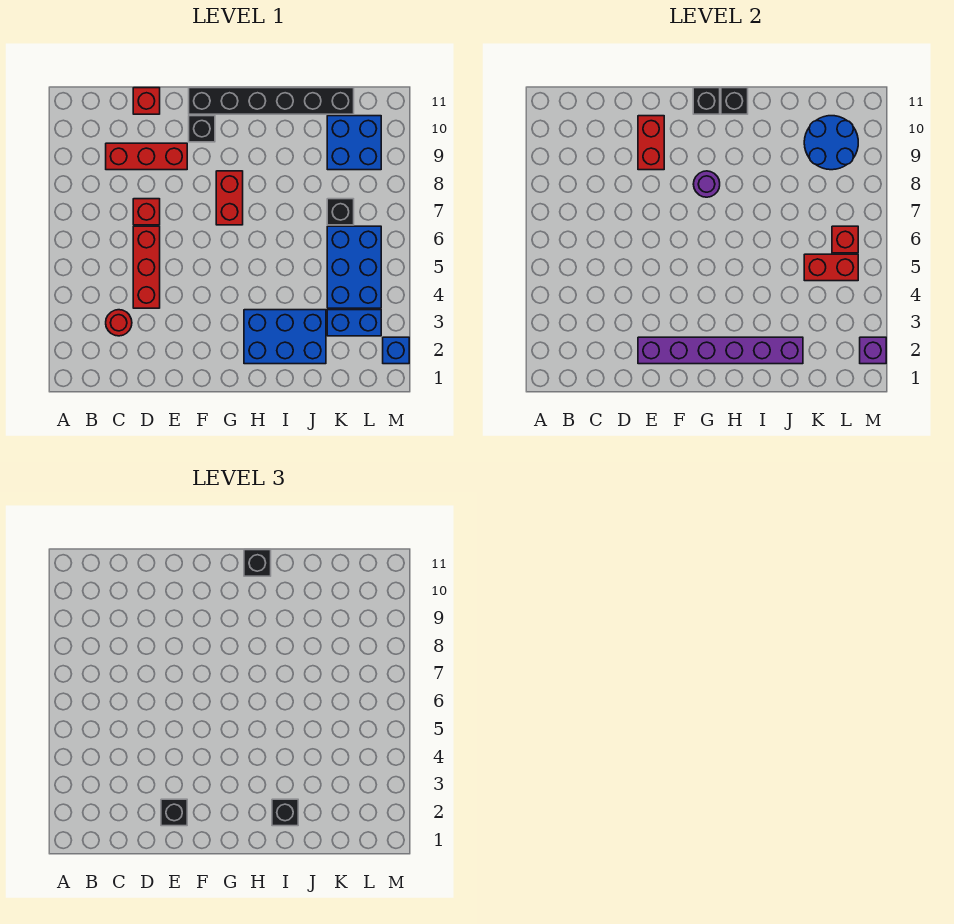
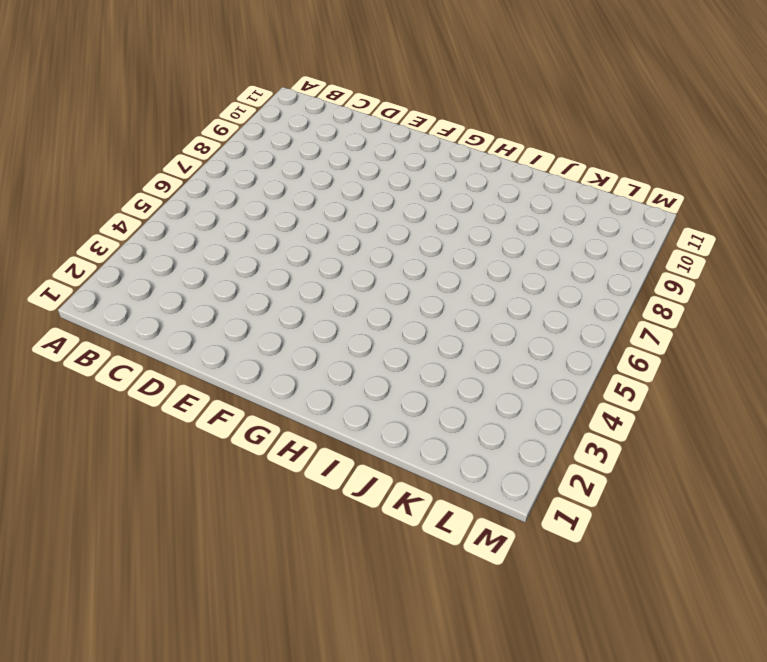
none -> red round brick C3 level 1
none -> red brick C9:E9 level 1
none -> red brick D4:D6 level 1

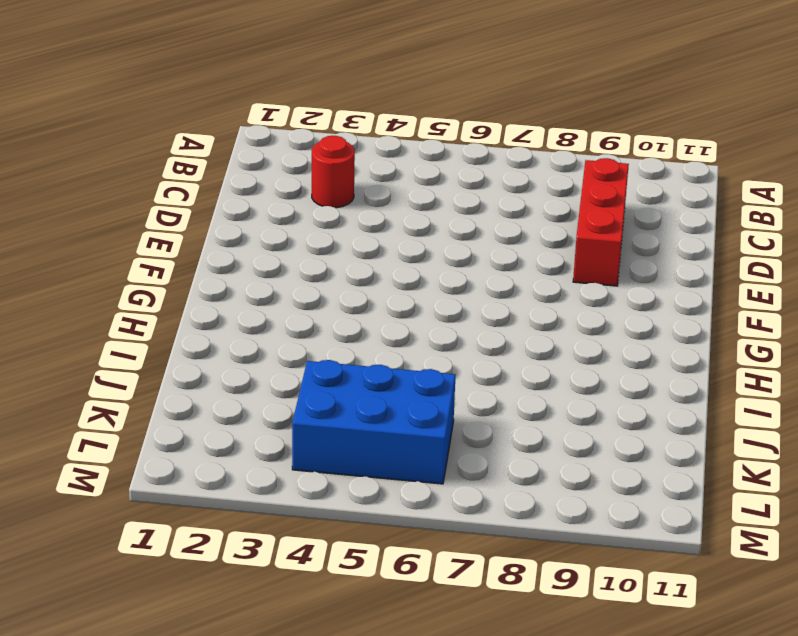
none -> red brick D4:D6 level 1
none -> red brick D7 level 1
none -> red brick D11 level 1

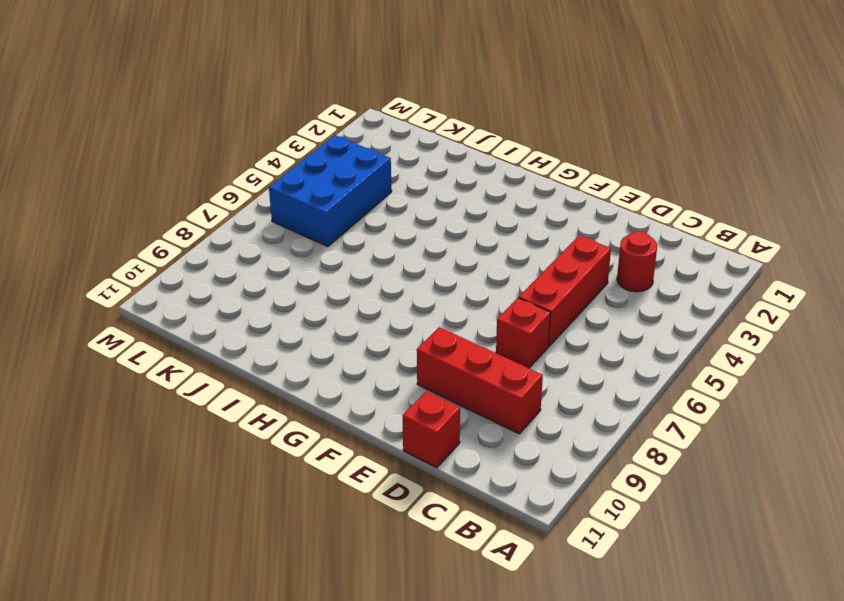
none -> black brick F10 level 1
none -> black brick F11:K11 level 1
none -> red brick G7:G8 level 1

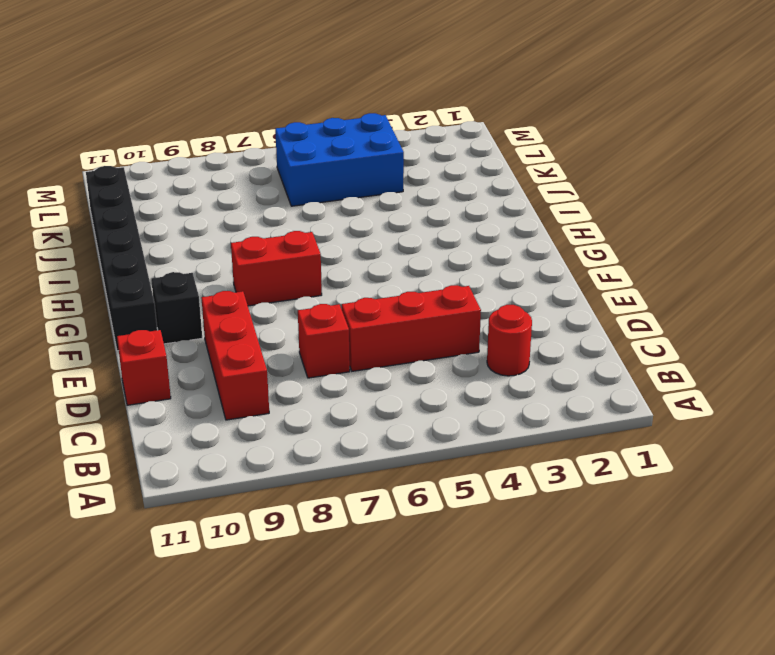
none -> blue brick H2:J3 level 1
none -> blue brick K3:L3 level 1
none -> black brick K7 level 1

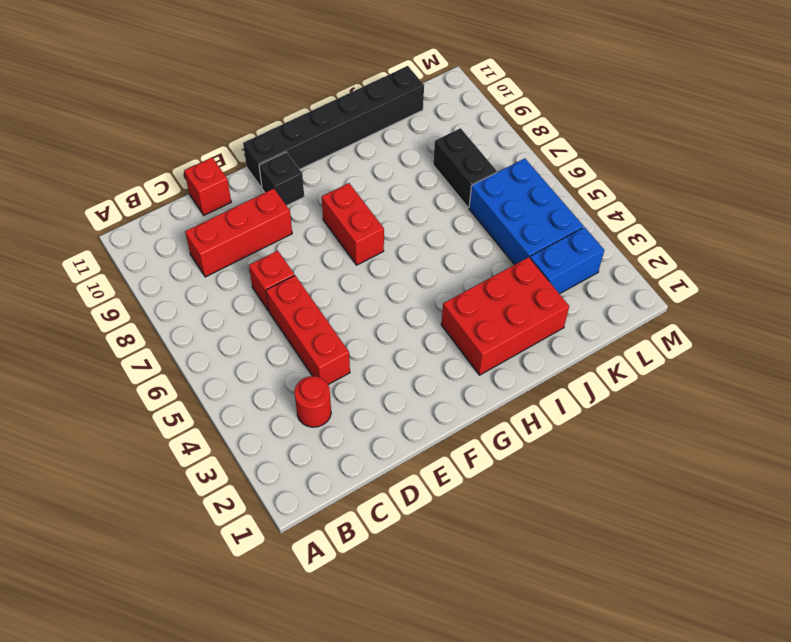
red brick H2:J3 level 1 -> blue brick H2:J3 level 1
black brick K7:K8 level 1 -> black brick K7 level 1
none -> blue brick K9:L10 level 1
none -> blue brick M2 level 1
none -> purple brick E2:J2 level 2

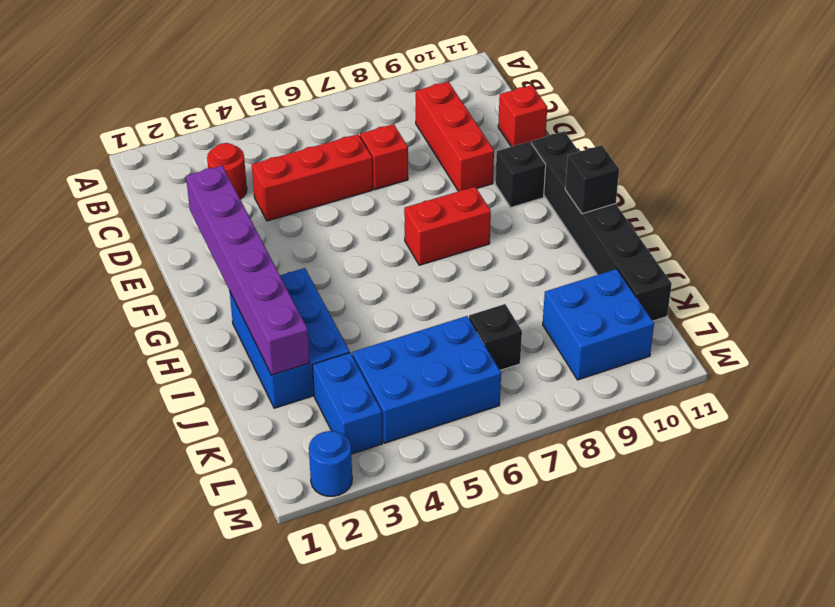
blue round brick M2 level 1 -> blue brick M2 level 1
none -> red brick E9:E10 level 2
none -> purple round brick G8 level 2
none -> black brick G11 level 2

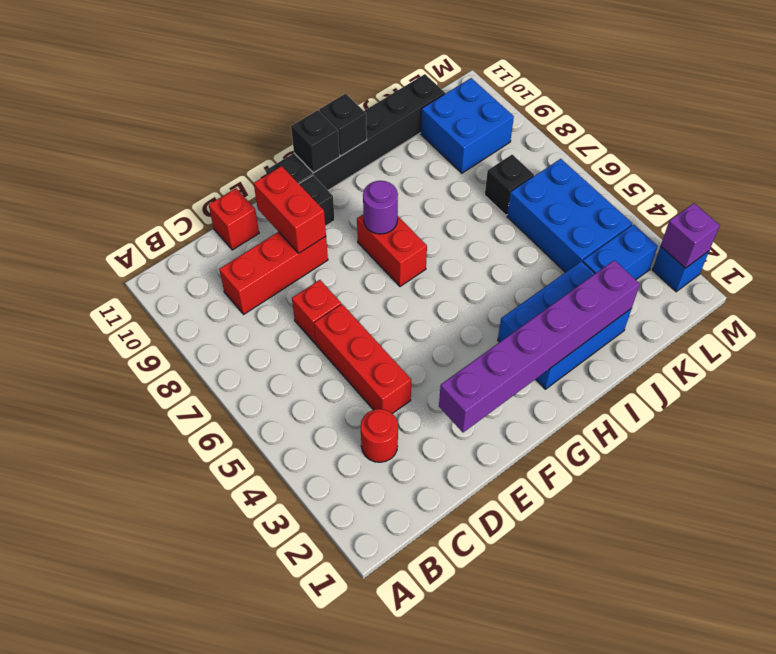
none -> red brick K5:L5 level 2
none -> blue round brick K9:L10 level 2
none -> red brick L6 level 2

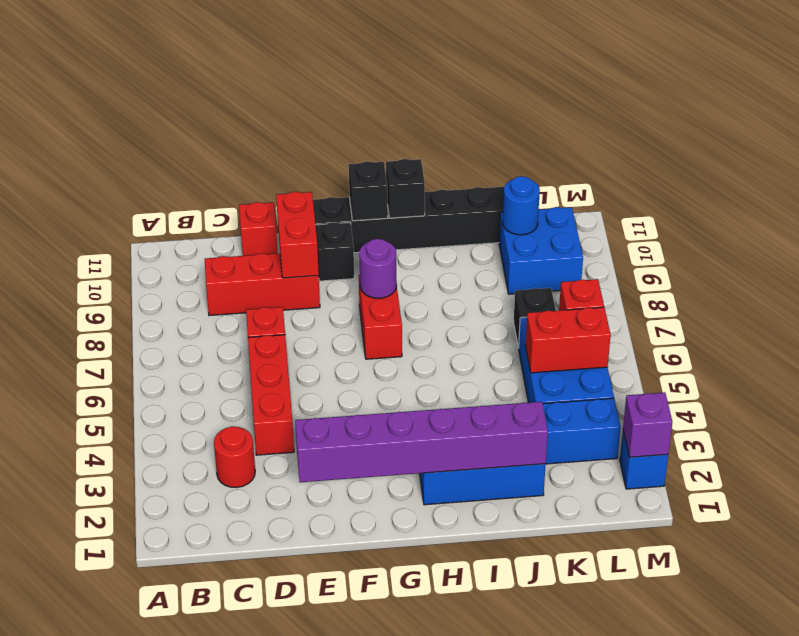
blue round brick K10 level 2 -> blue round brick K9:L10 level 2
none -> black brick E2 level 3
none -> black brick H11 level 3
none -> black brick I2 level 3

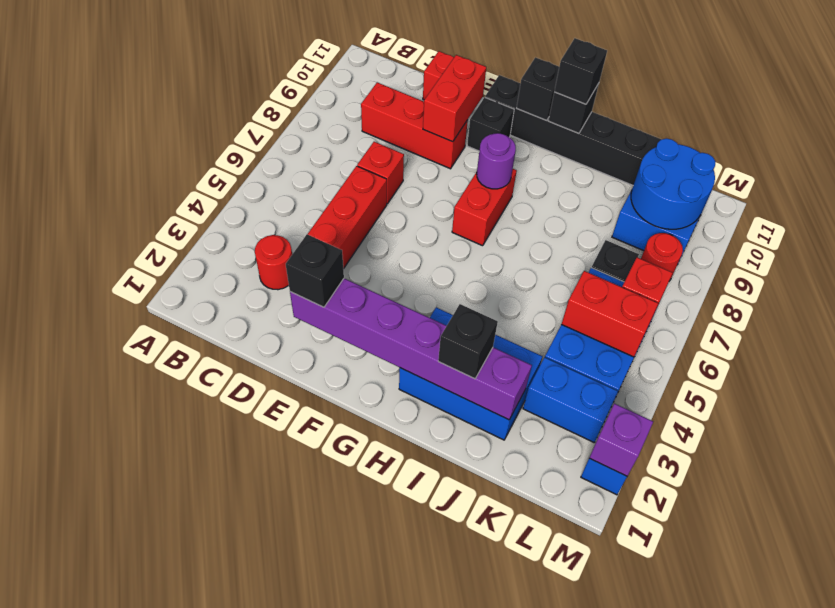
red round brick L8 level 1 -> none

